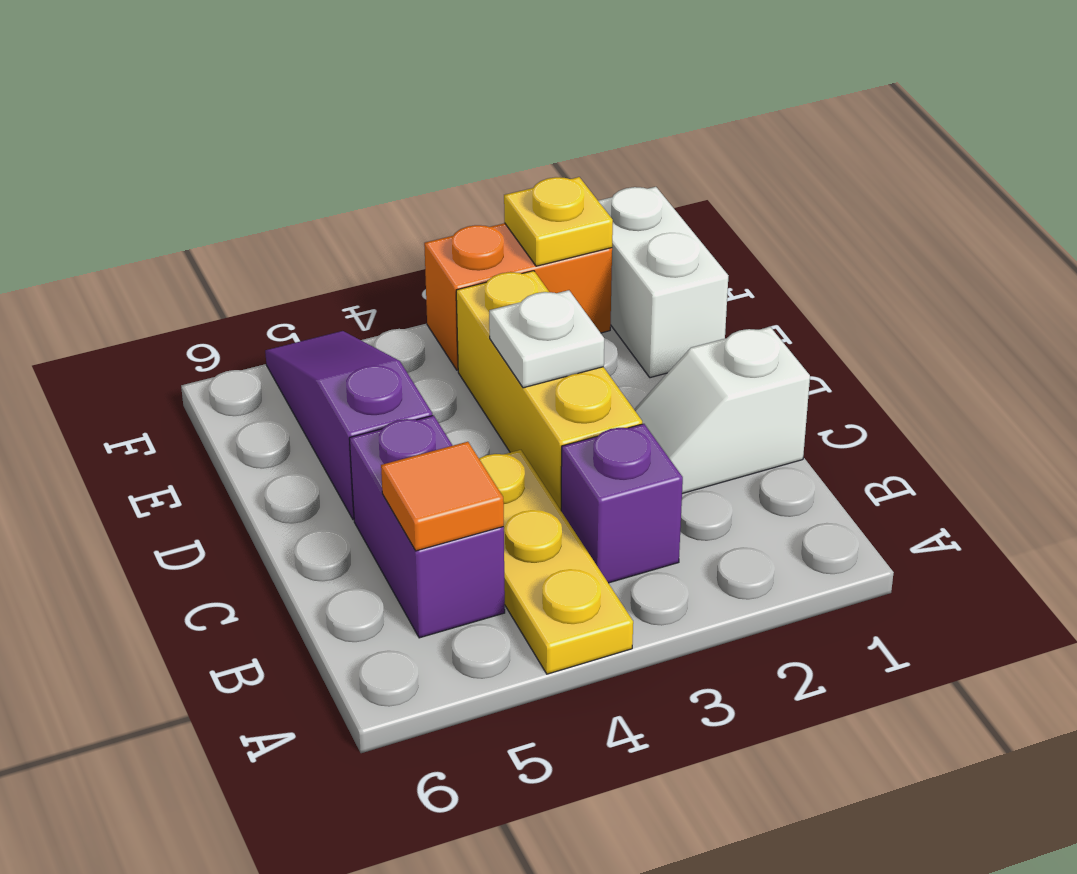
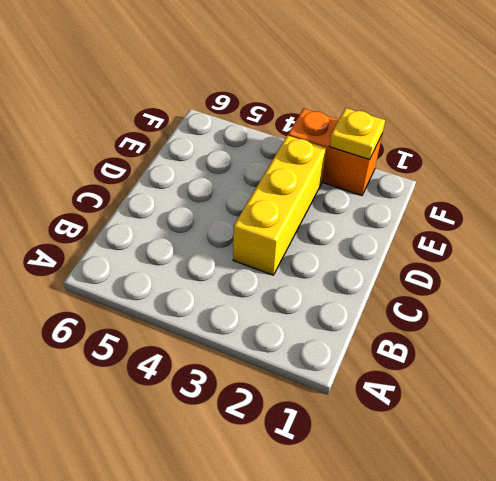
none -> yellow plate A4:C4 level 1
none -> purple brick B3 level 1

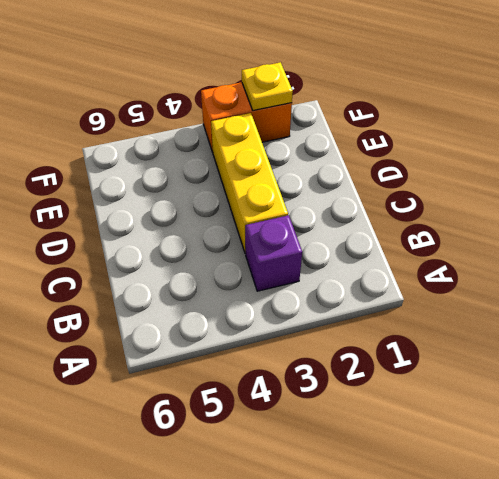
none -> yellow plate A4:C4 level 1
none -> purple brick B5:C5 level 1

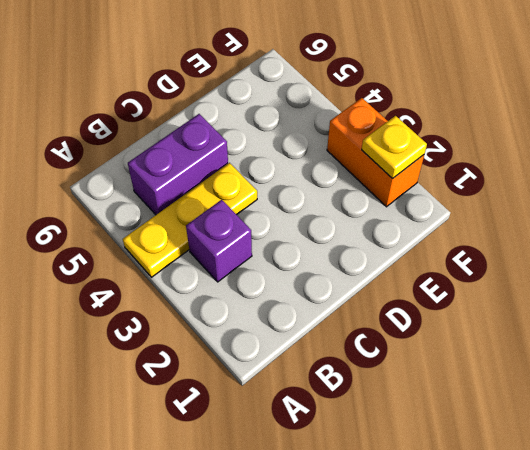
none -> white slope C1:C2 level 1 top 1
none -> yellow brick C3:E3 level 1

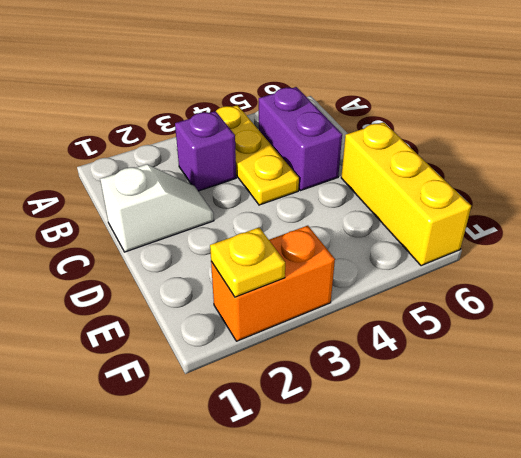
yellow brick D6:F6 level 1 -> yellow brick C3:E3 level 1
none -> purple slope D5:F5 level 1 top D
none -> white brick E1:F1 level 1

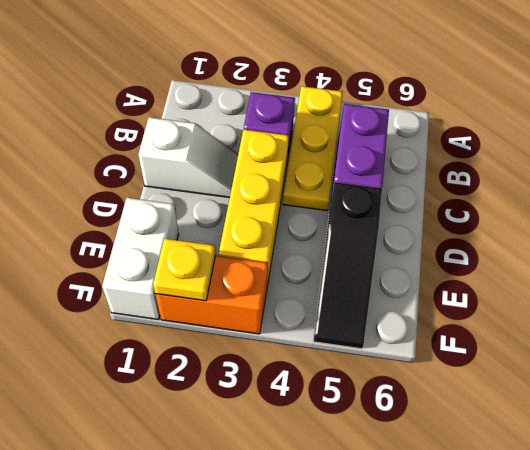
black slope D5:F5 level 1 top D -> purple slope D5:F5 level 1 top D
none -> orange tile B5 level 2
none -> white plate D3 level 2

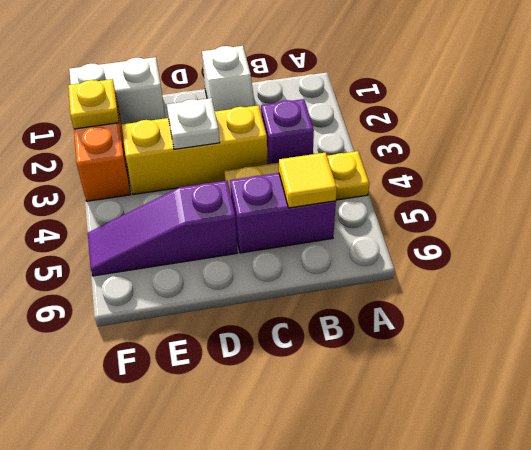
yellow tile B5 level 2 -> orange tile B5 level 2

